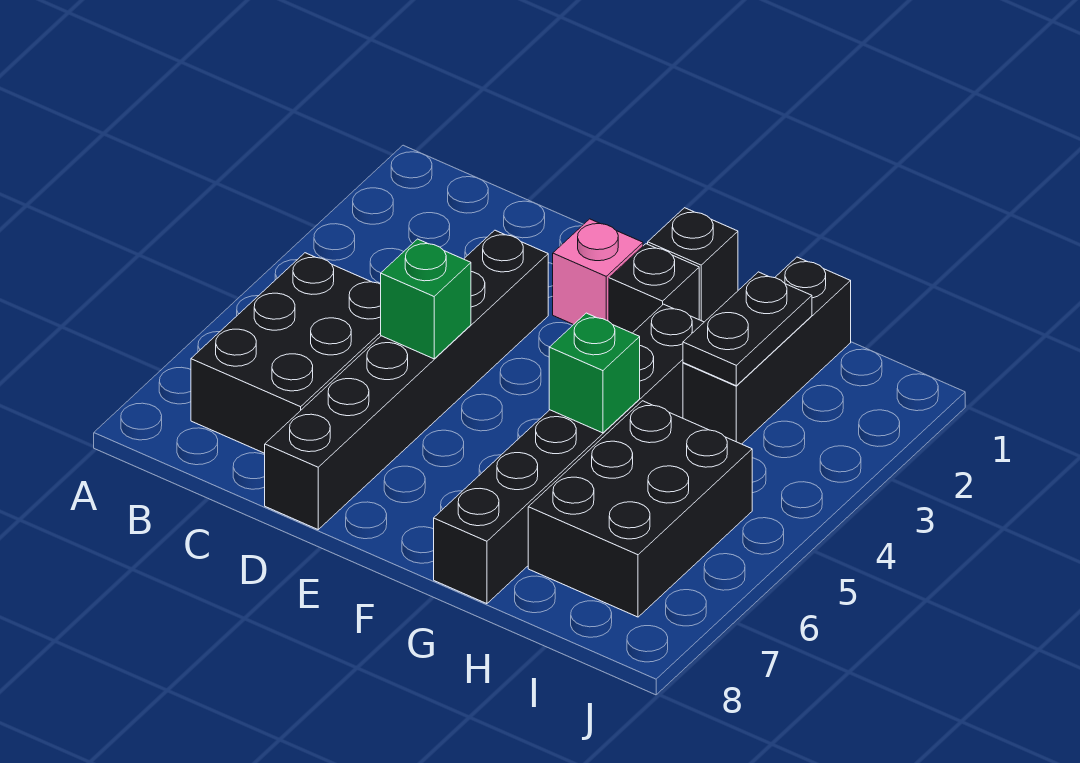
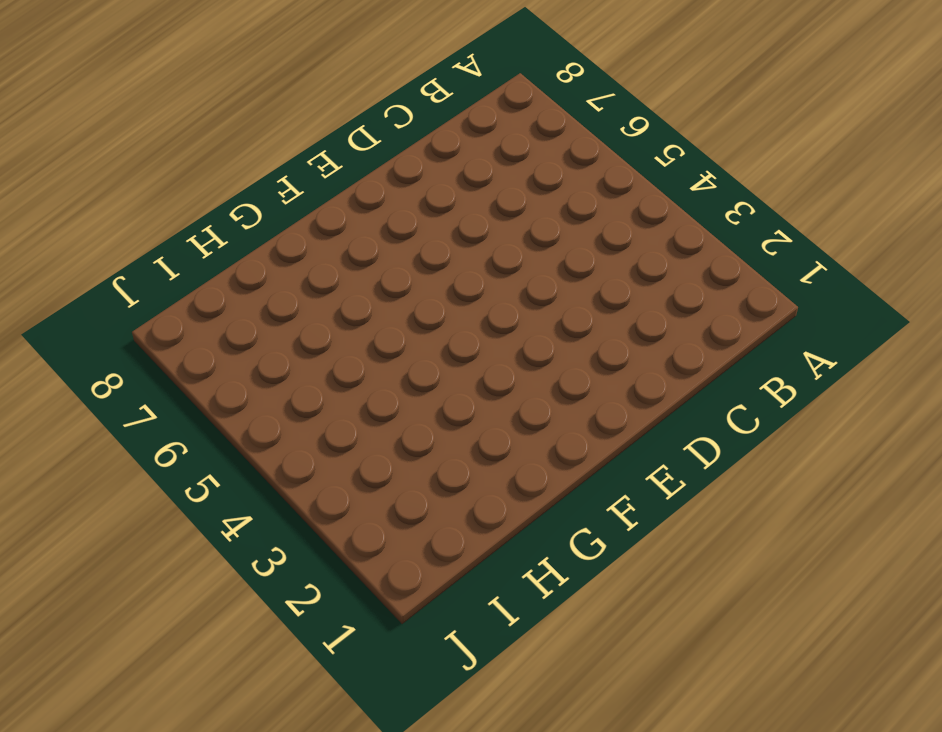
none -> black brick B5:C7 level 1
none -> black brick D3:D8 level 1

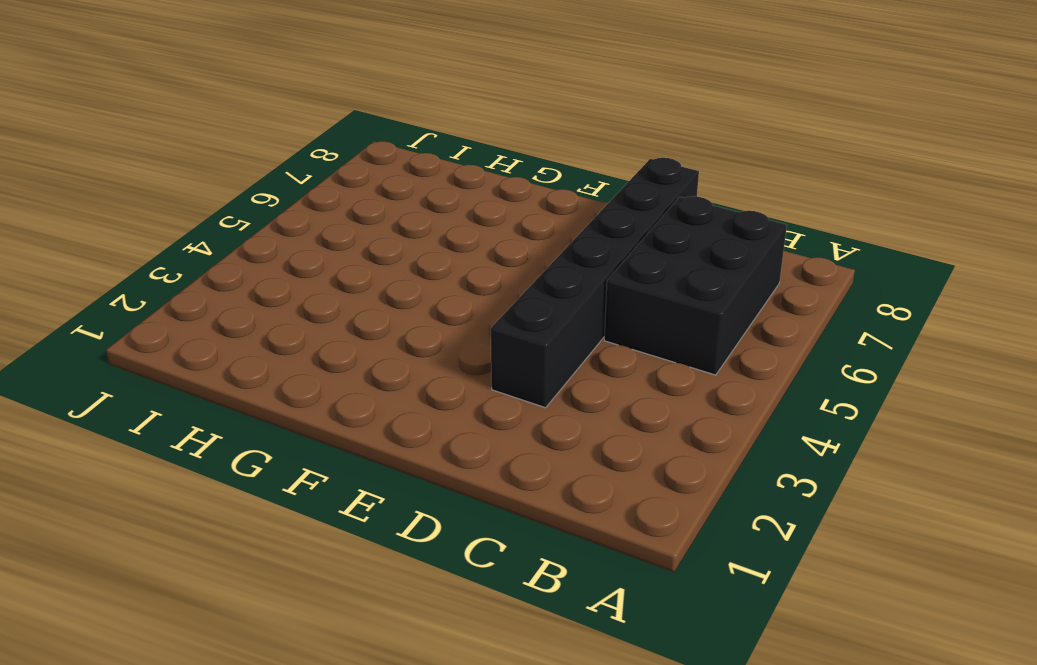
none -> pink brick E2 level 1
none -> black brick F1 level 1

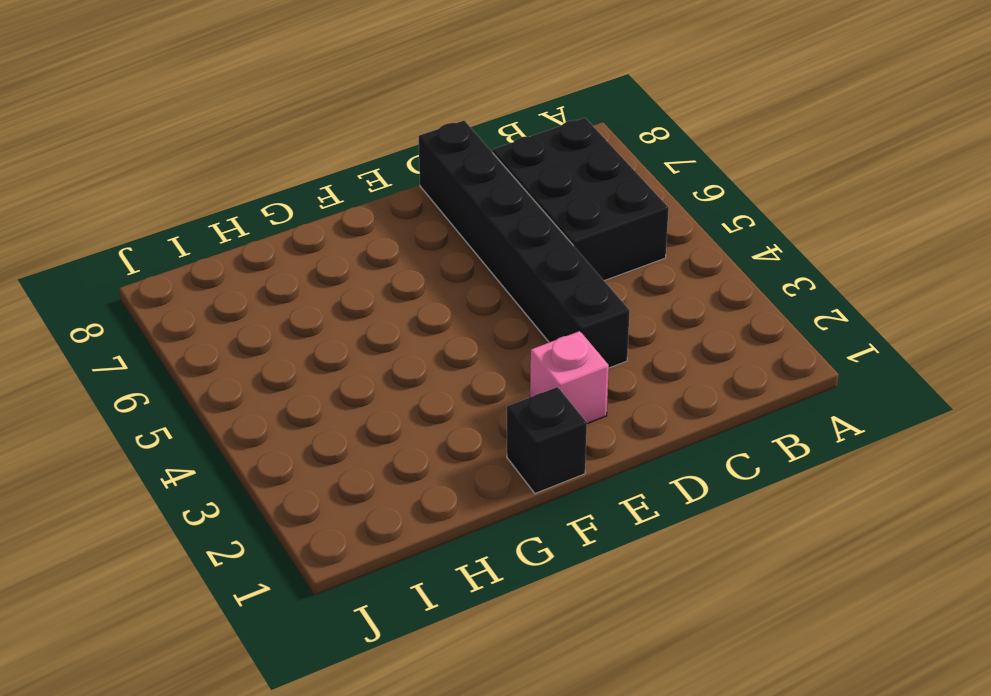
none -> black brick F2 level 1
none -> black brick G3:G8 level 1

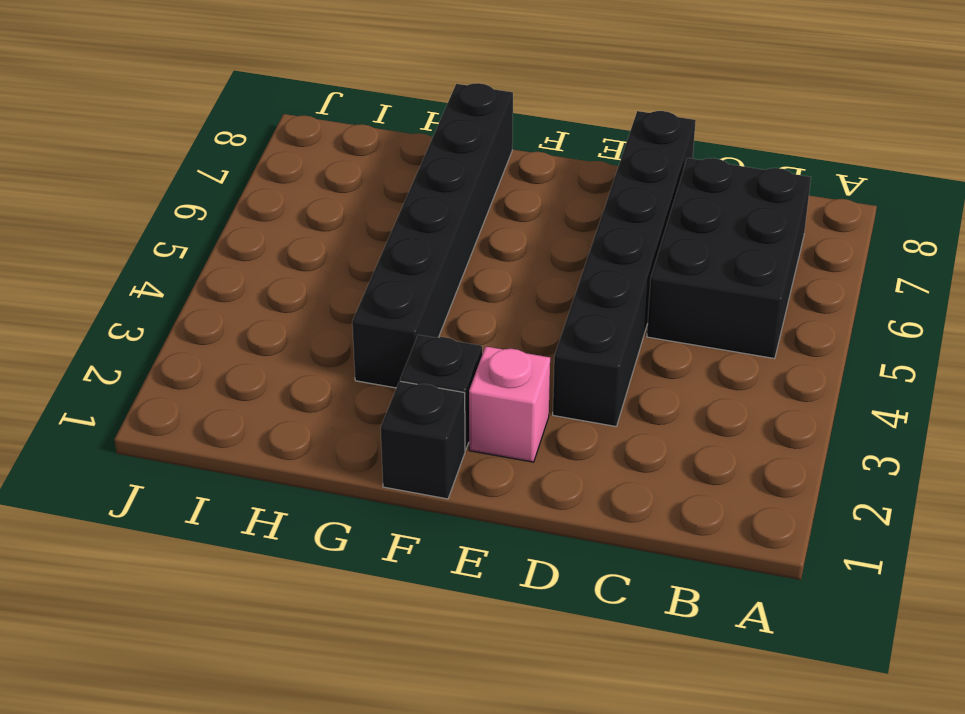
none -> black brick H1:H3 level 1
none -> black brick H5:I7 level 1

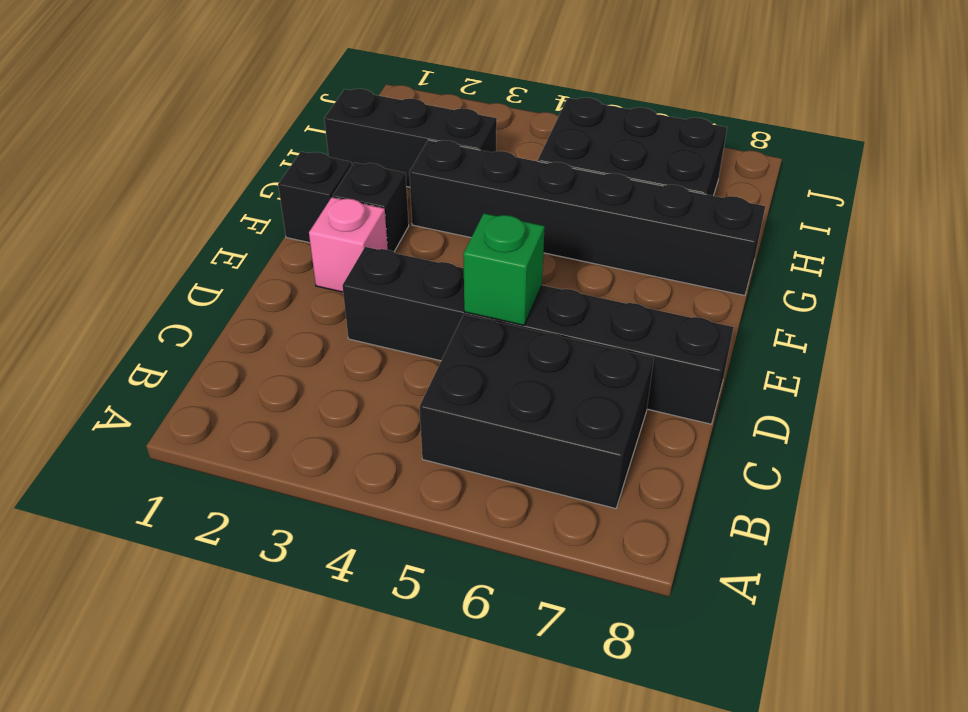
none -> green brick G5 level 2
none -> black plate H2:H3 level 2

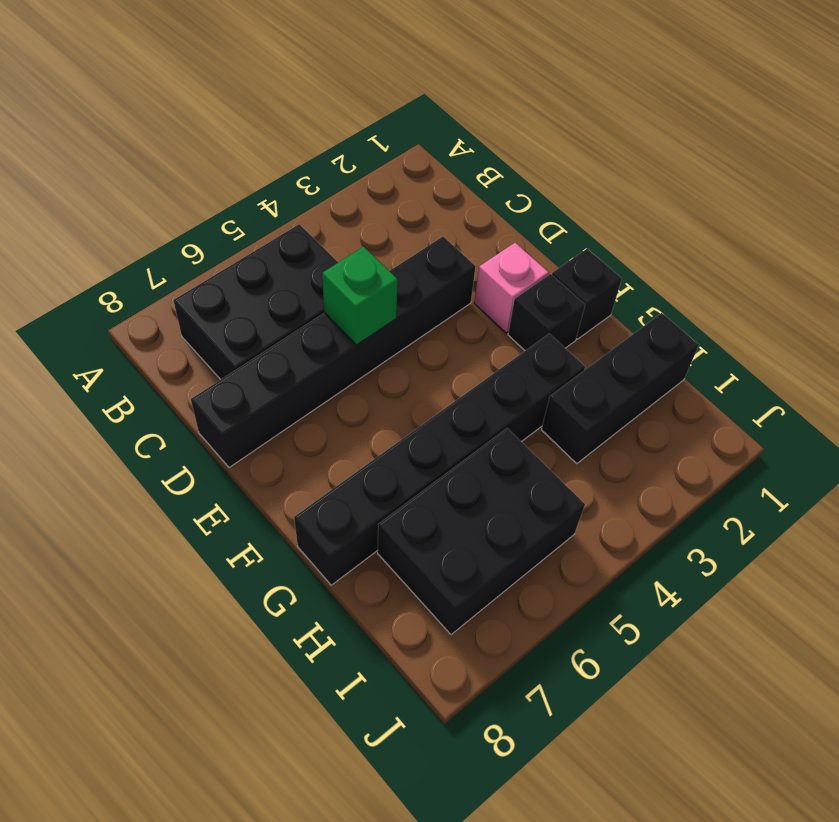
none -> green brick G5 level 2
none -> black plate H2:H3 level 2

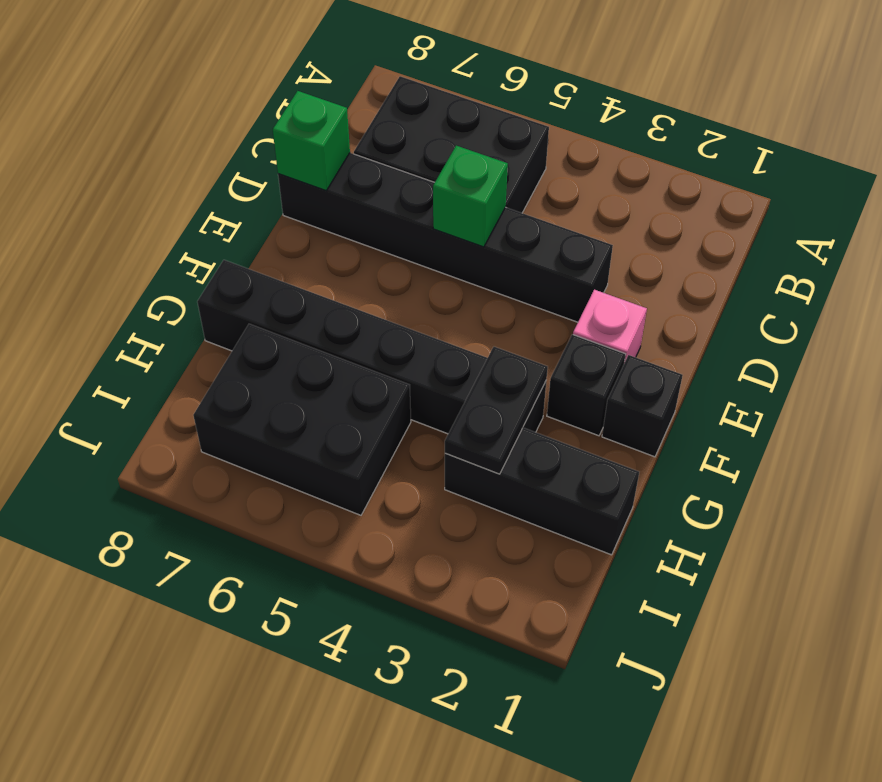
green brick D8 level 2 -> green brick G5 level 2
black plate G3:H3 level 2 -> black plate H2:H3 level 2

